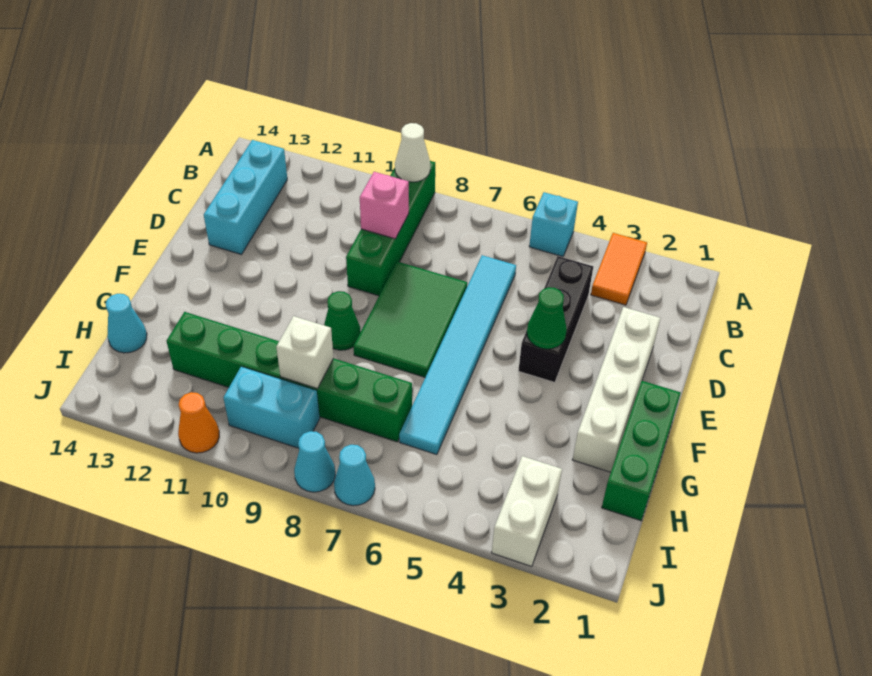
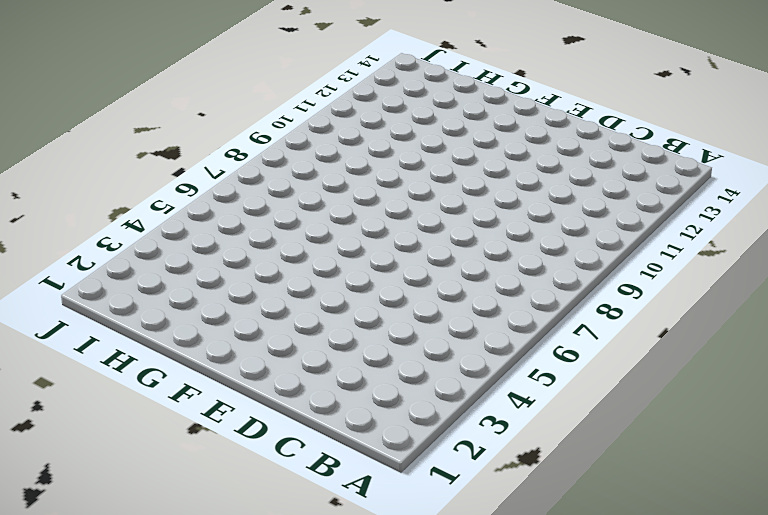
none -> orange tile A3:B3 level 1
none -> cyan brick A5 level 1
none -> green brick A9:D9 level 1

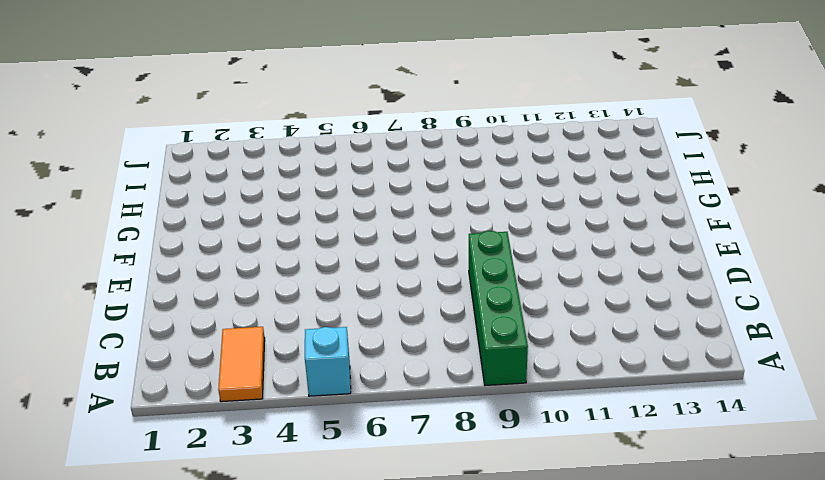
none -> cyan brick B13:D13 level 1
none -> black brick C4:E4 level 1
none -> cyan tile C6:H6 level 1

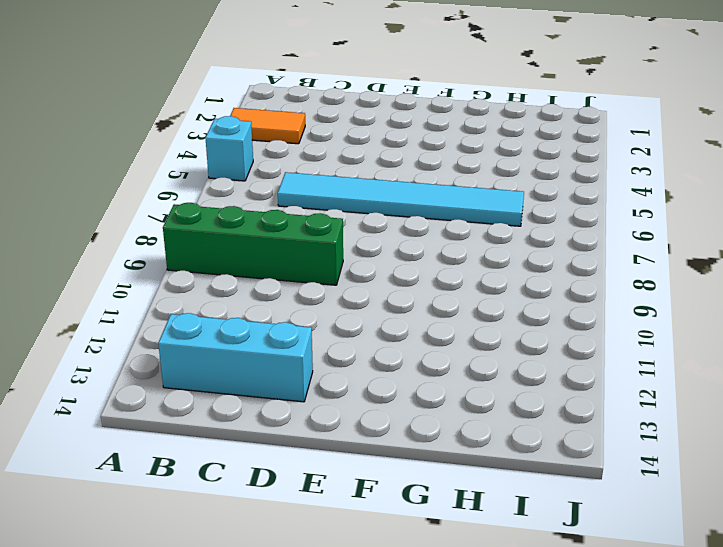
none -> black brick C4:E4 level 1
none -> white brick D2:G2 level 1
none -> green tile D7:F8 level 1

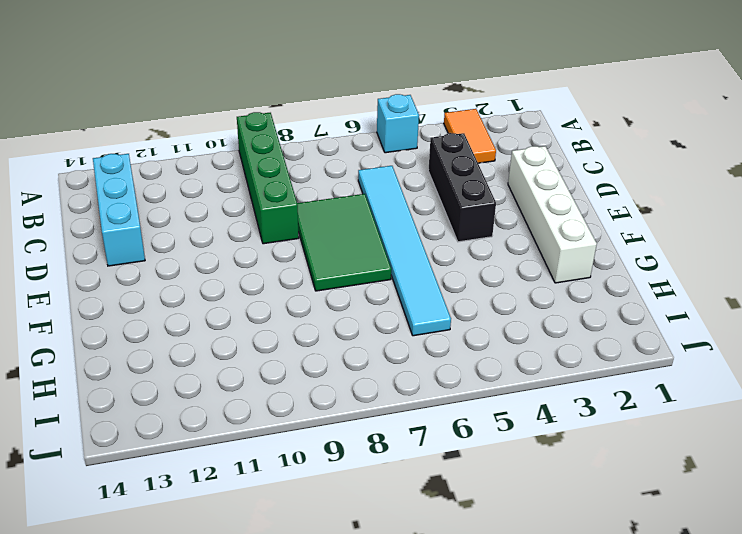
none -> green brick F1:H1 level 1
none -> green cone F9 level 1
none -> green brick H7:H12 level 1

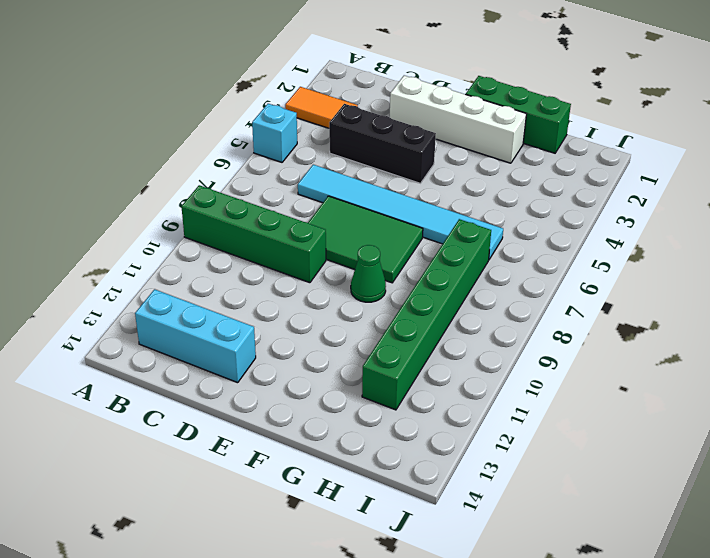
none -> cyan cone H14 level 1
none -> white brick I3:J3 level 1
none -> cyan brick I9:I10 level 1

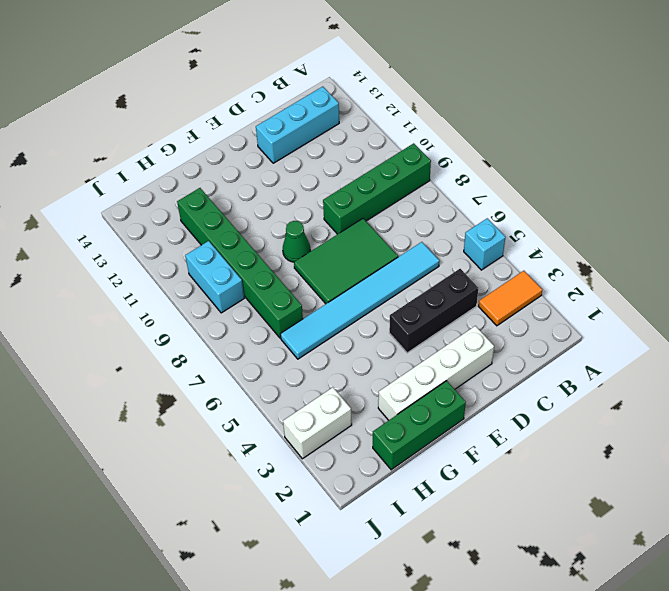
none -> cyan cone H14 level 1
none -> cyan cone J7 level 1
none -> cyan cone J8 level 1

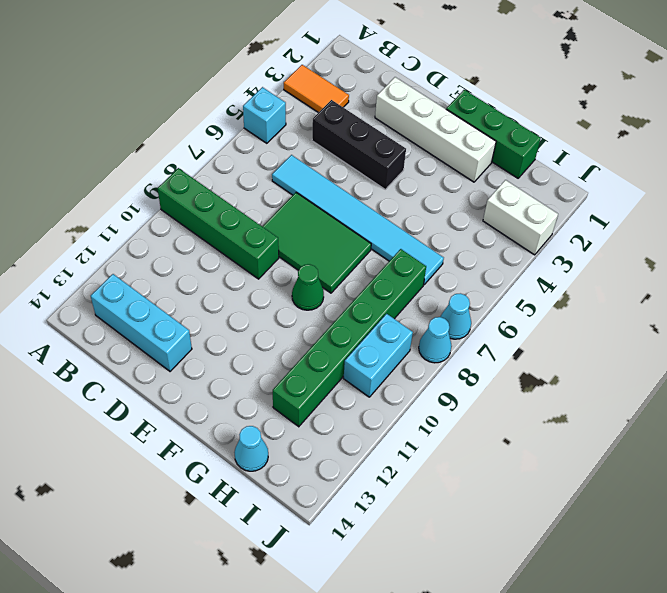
none -> orange cone J11 level 1
none -> white cone A9 level 2
none -> pink brick C9 level 2

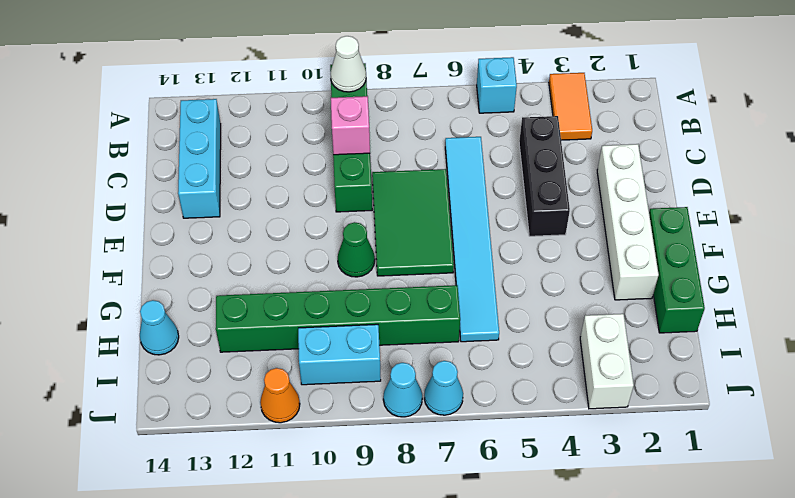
none -> green cone E4 level 2
none -> white brick H9 level 2

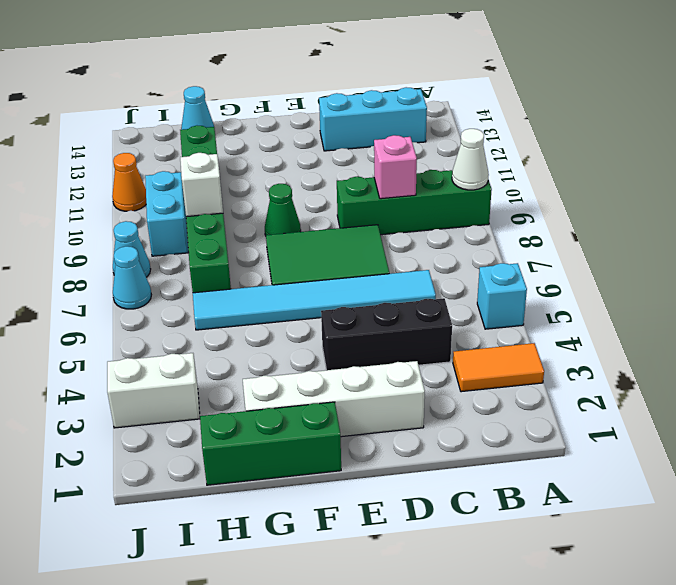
none -> green cone E4 level 2

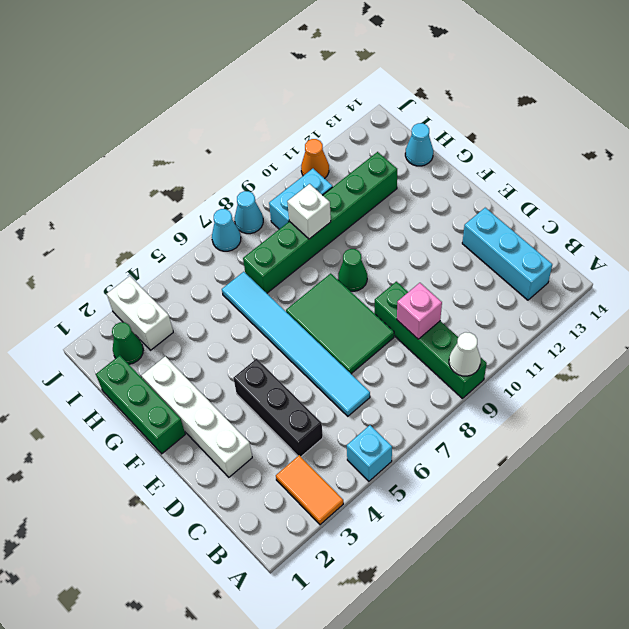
green cone I2 level 1 -> green cone E4 level 2

